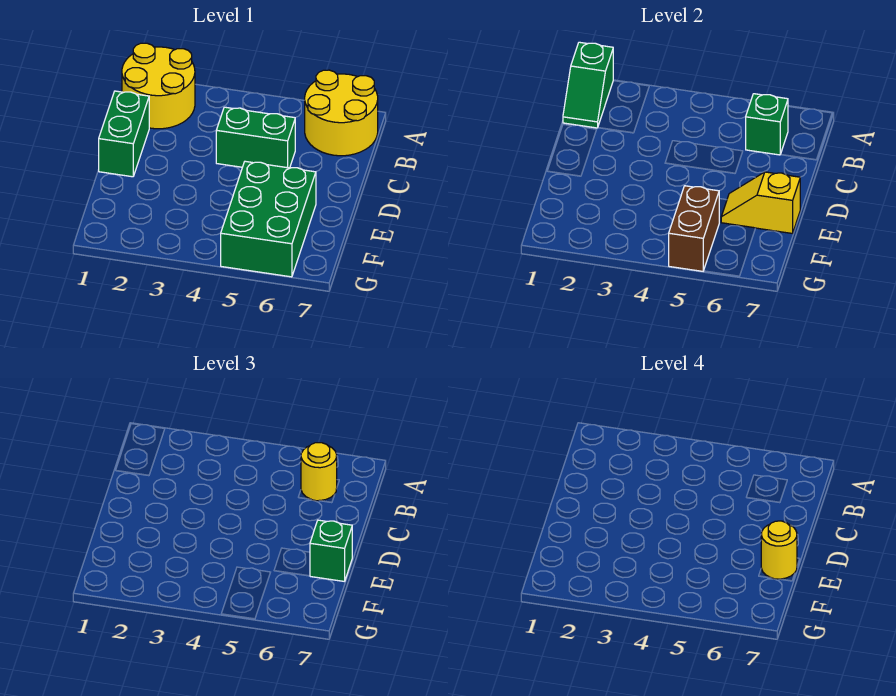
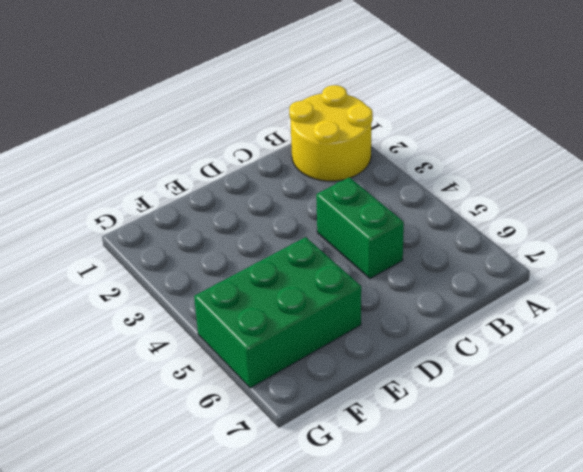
none -> yellow round brick A6:B7 level 1
none -> green brick C1:D1 level 1
none -> green slope A1:B1 level 2 top A

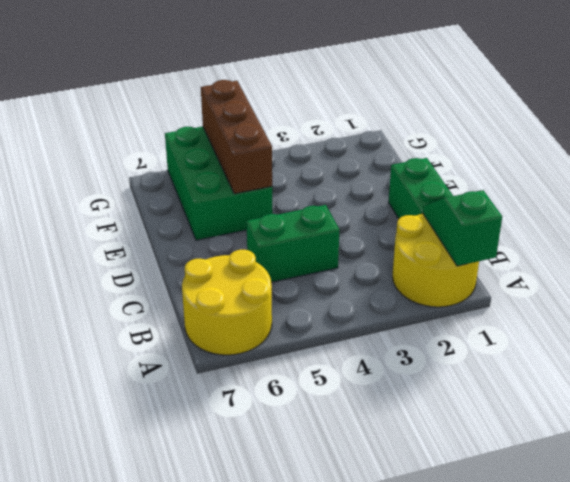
brown brick E5:G5 level 2 -> brown brick F5:G5 level 2
none -> green brick B6 level 2
none -> yellow slope E6:E7 level 2 top 7
none -> yellow round brick B6 level 3

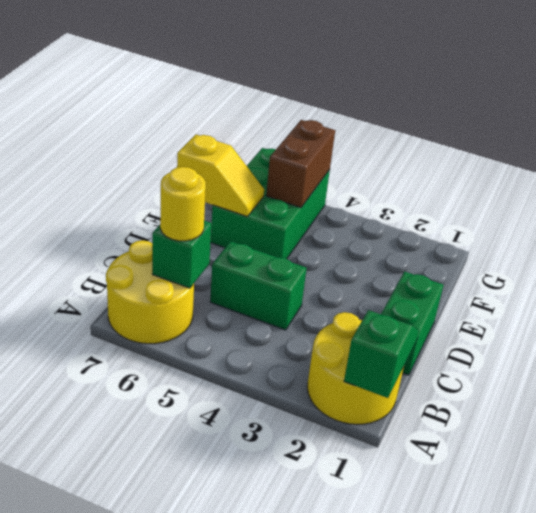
none -> green brick E7 level 3
none -> yellow round brick E7 level 4

